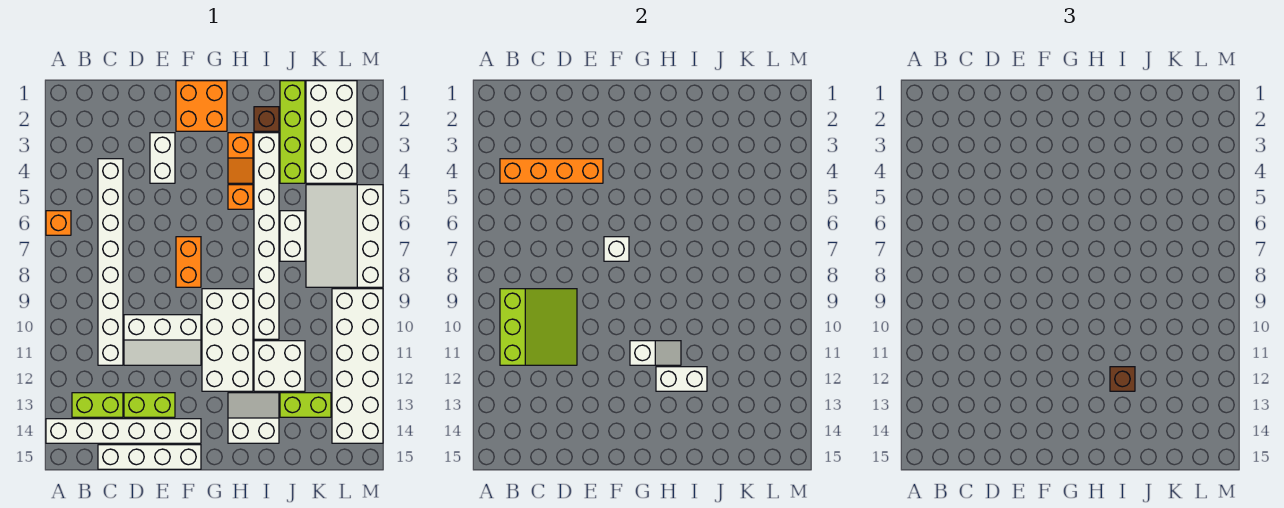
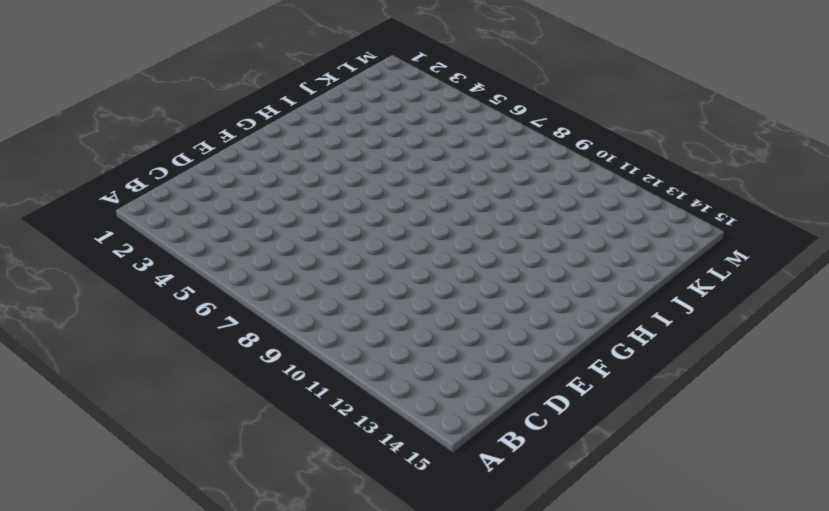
none -> orange brick A6 level 1
none -> white brick A14:F14 level 1
none -> lime brick B13:C13 level 1

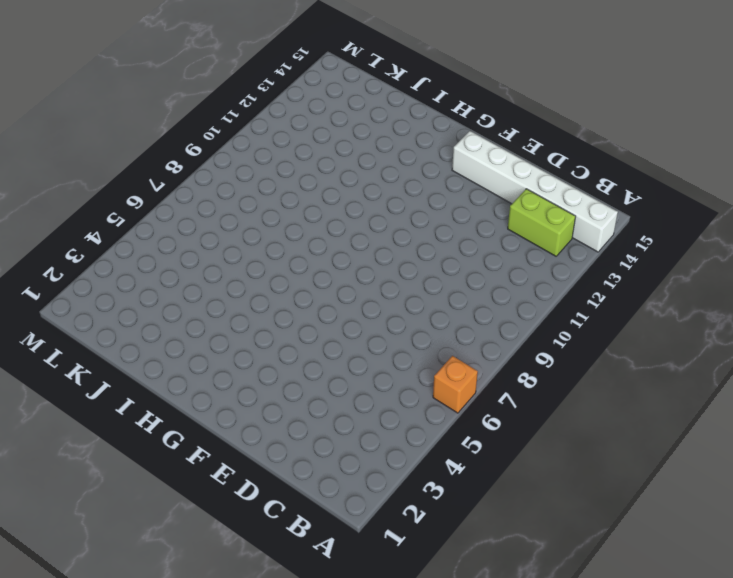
none -> white brick C4:C11 level 1
none -> white brick C15:F15 level 1
none -> white slope D10:F11 level 1 top 10

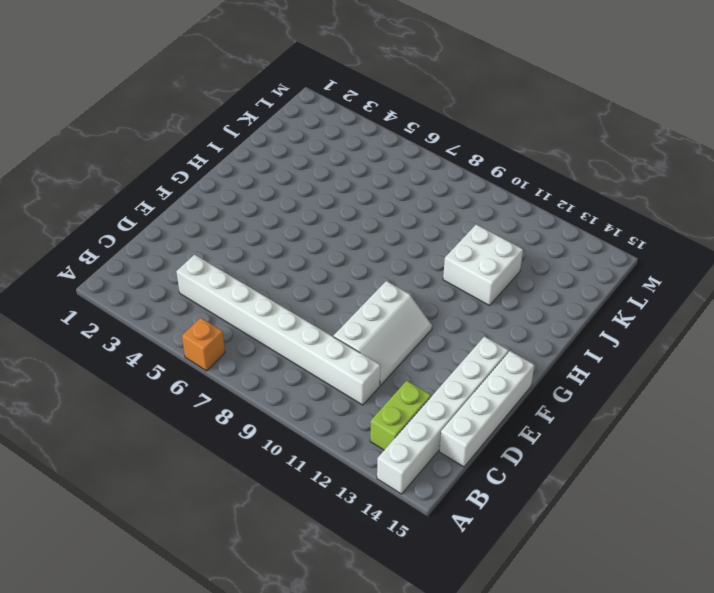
none -> lime brick D13:E13 level 1
none -> white brick E3:E4 level 1
none -> orange brick F1:G2 level 1

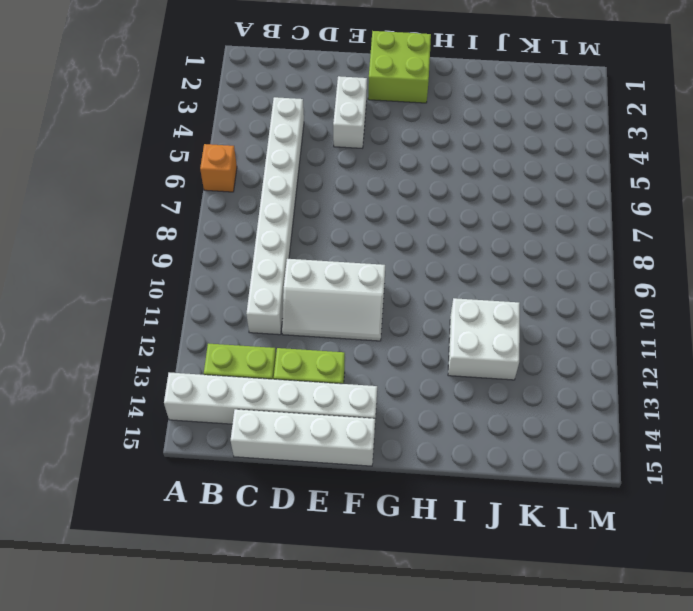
lime brick F1:G2 level 1 -> orange brick F1:G2 level 1
none -> orange brick F7:F8 level 1
none -> white brick G9:H12 level 1
none -> orange slope H3:H4 level 1 top 3

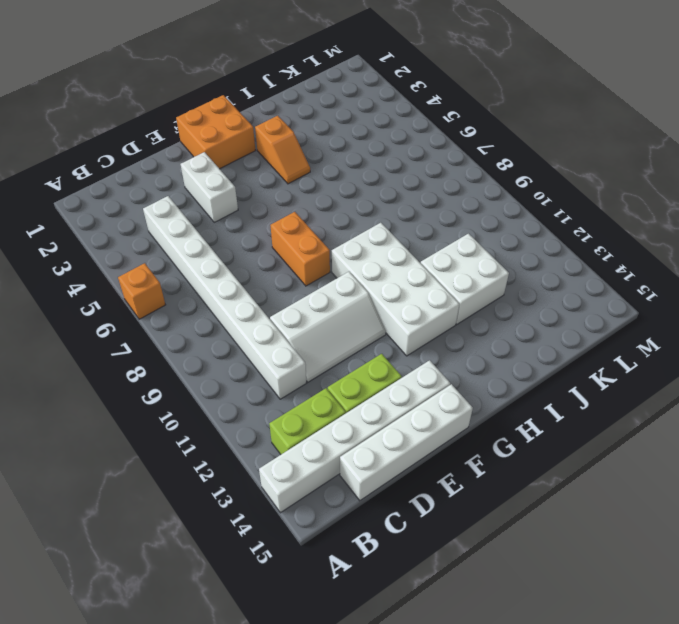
none -> orange brick H5 level 1
none -> white slope H13:I14 level 1 top 14
none -> brown brick I2 level 1

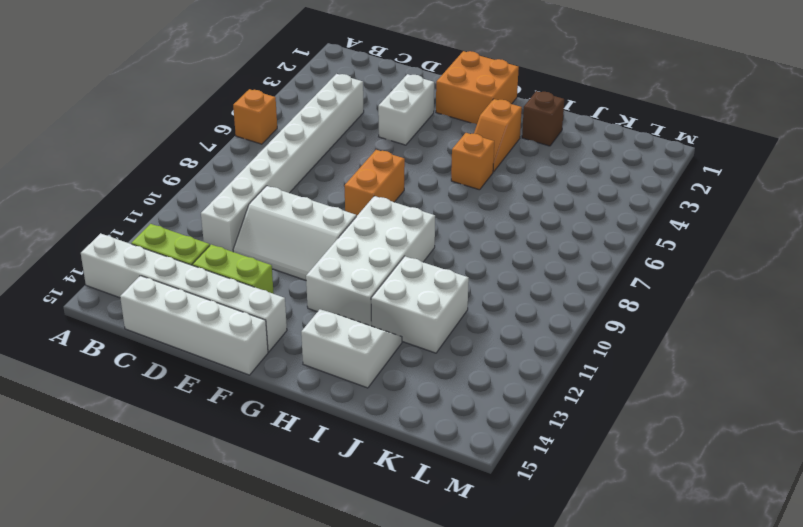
none -> white brick I3:I10 level 1
none -> lime brick J1:J4 level 1
none -> white brick J6:J7 level 1

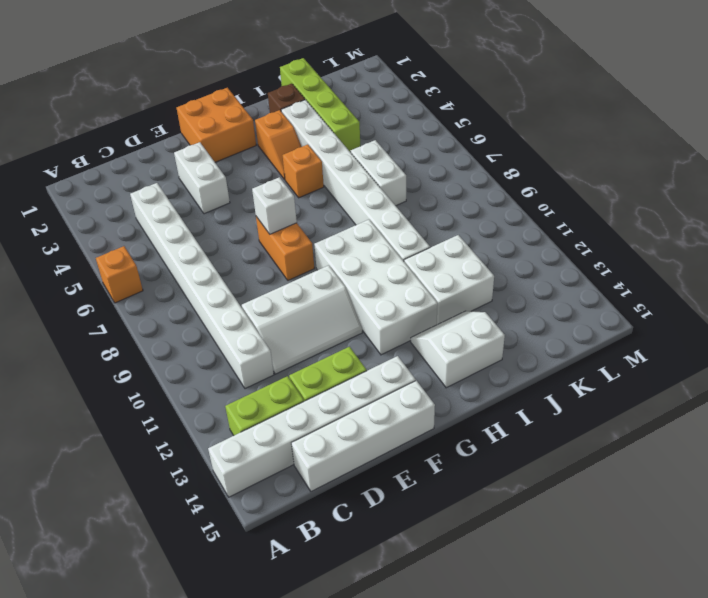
none -> lime brick J13:K13 level 1
none -> white brick K1:L4 level 1
none -> white slope K5:M8 level 1 top M

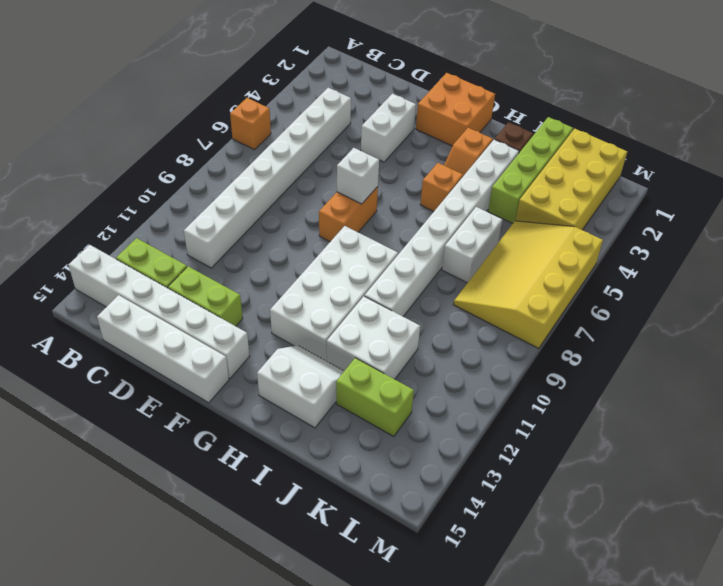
yellow brick K1:L4 level 1 -> white brick K1:L4 level 1
yellow slope K5:M8 level 1 top M -> white slope K5:M8 level 1 top M
none -> white slope D10:F11 level 1 top 10
none -> white brick L9:M14 level 1
none -> orange brick B4:E4 level 2

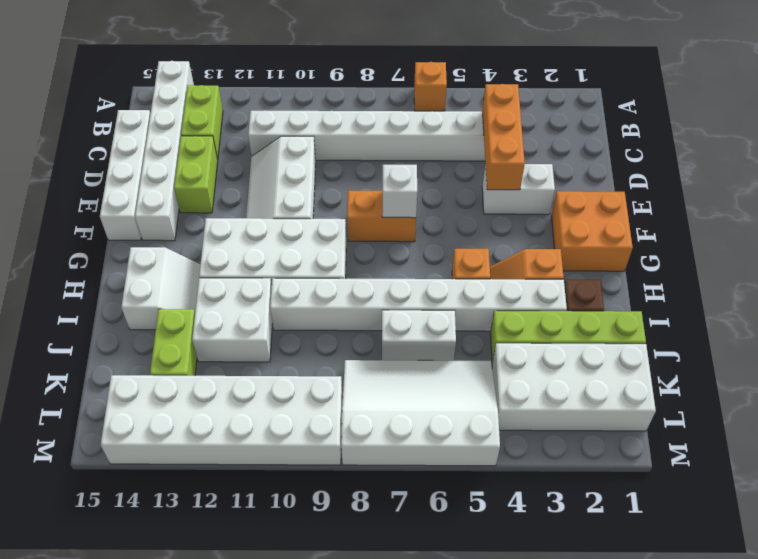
orange brick C4:E4 level 2 -> orange brick B4:E4 level 2
none -> lime slope B9:D11 level 2 top B
none -> white slope G11:H11 level 2 top G
none -> white brick H12:I12 level 2

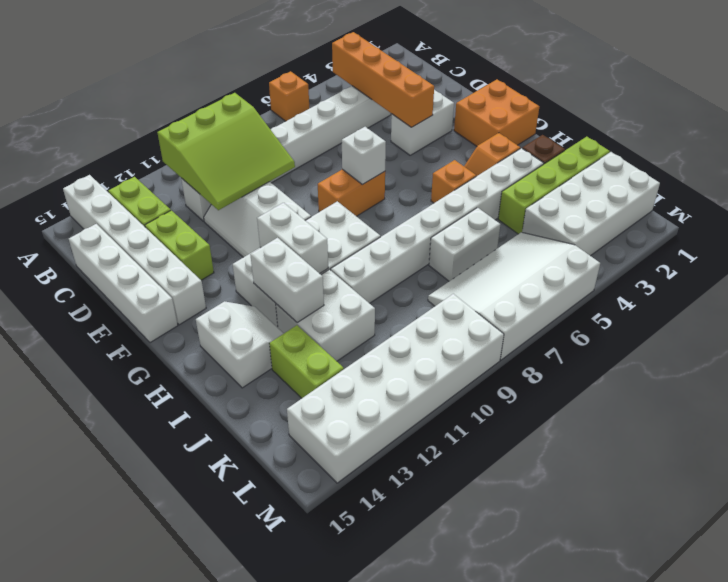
white brick G11:H11 level 2 -> white slope G11:H11 level 2 top G
none -> brown brick I12 level 3

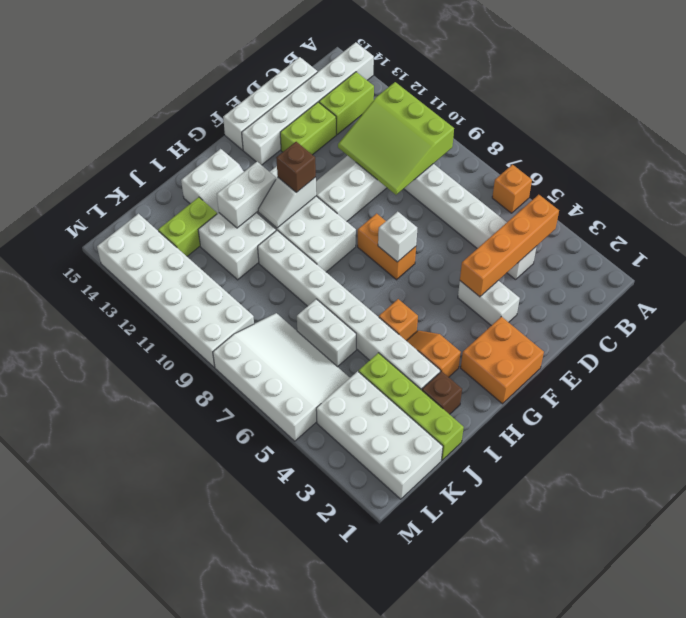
brown brick G11 level 3 -> brown brick I12 level 3

